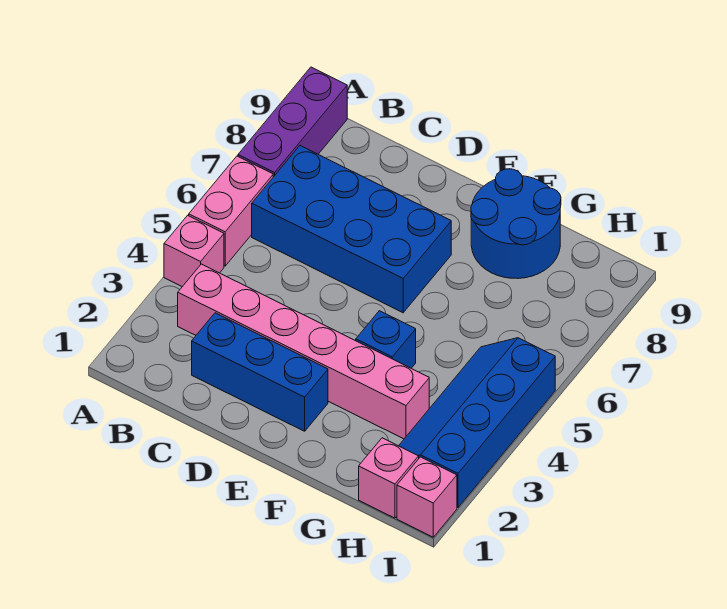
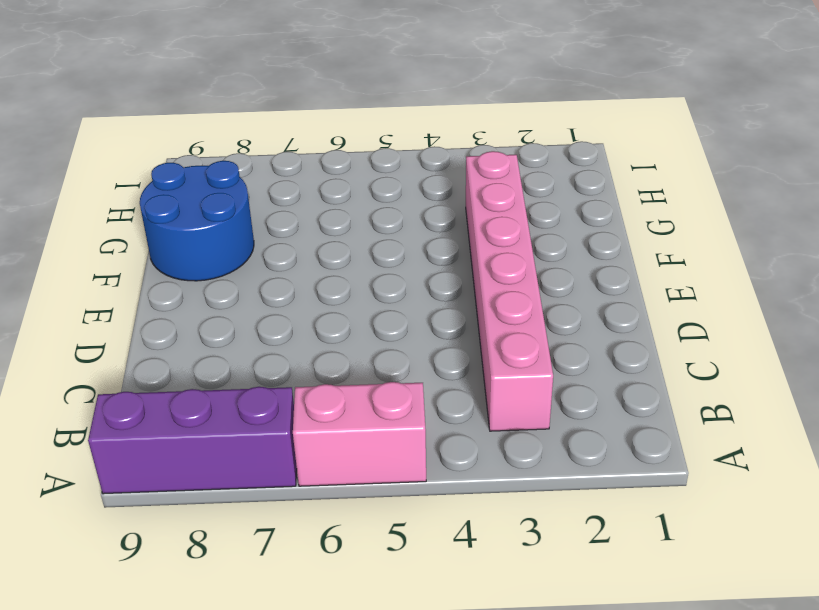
none -> pink brick A4 level 1
none -> blue brick B6:E7 level 1

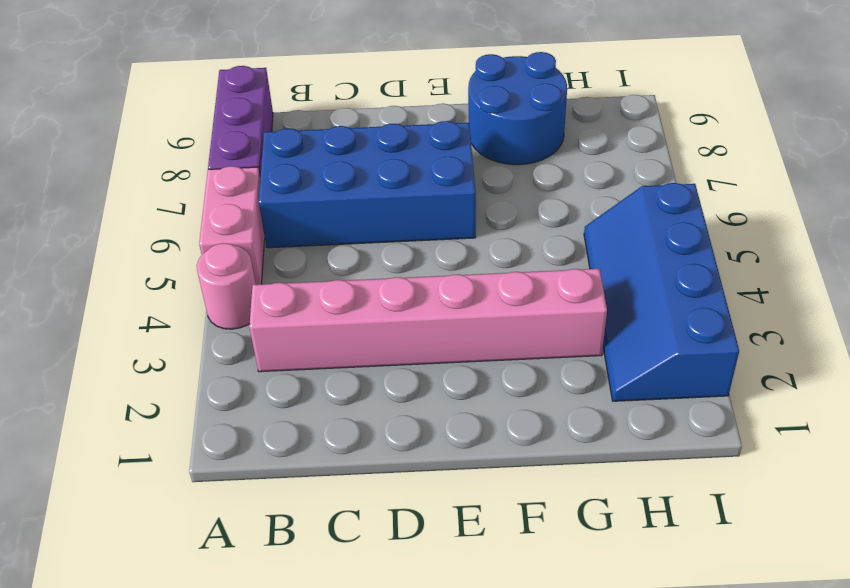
pink round brick A4 level 1 -> pink brick A4 level 1
none -> blue brick C2:E2 level 1
none -> blue brick F4 level 1

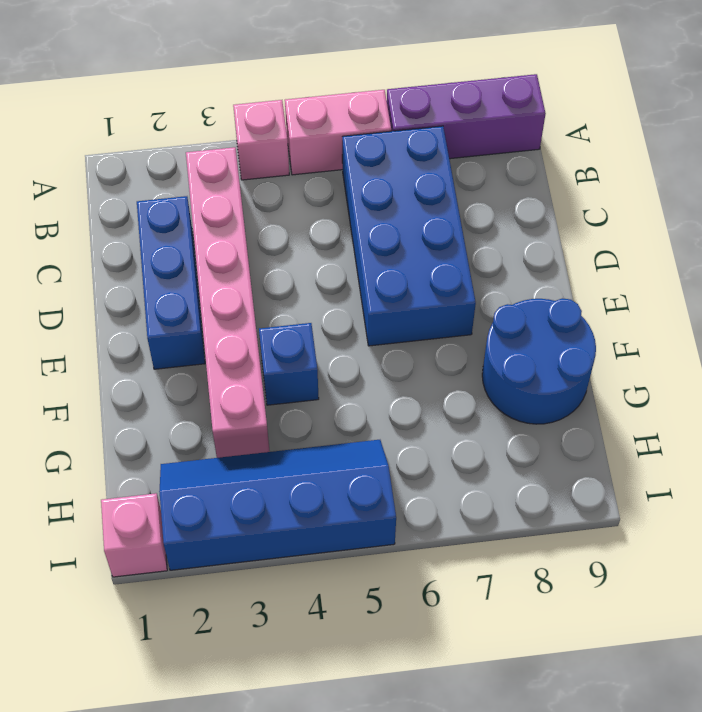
none -> pink brick H1 level 1

